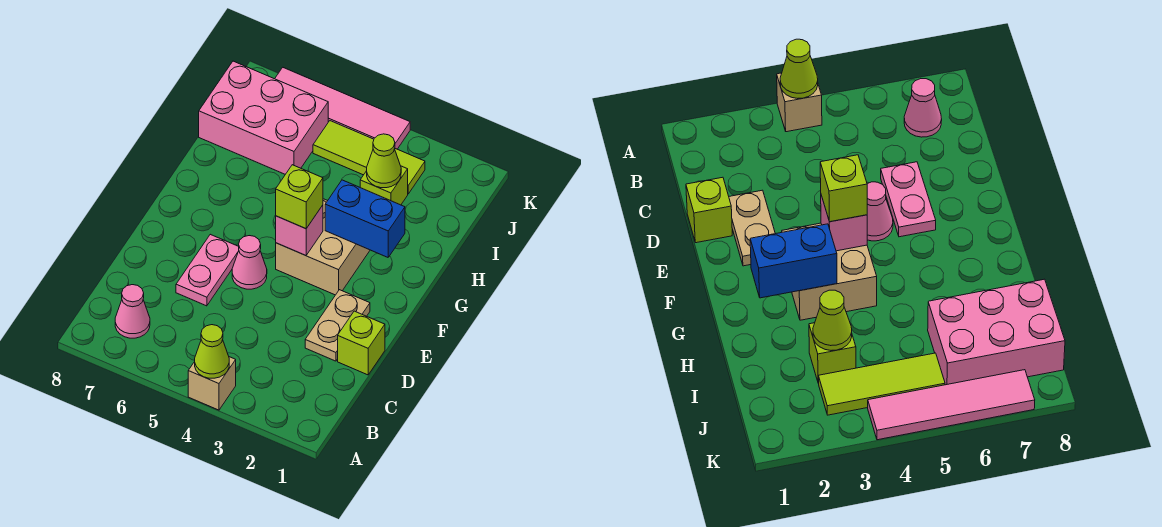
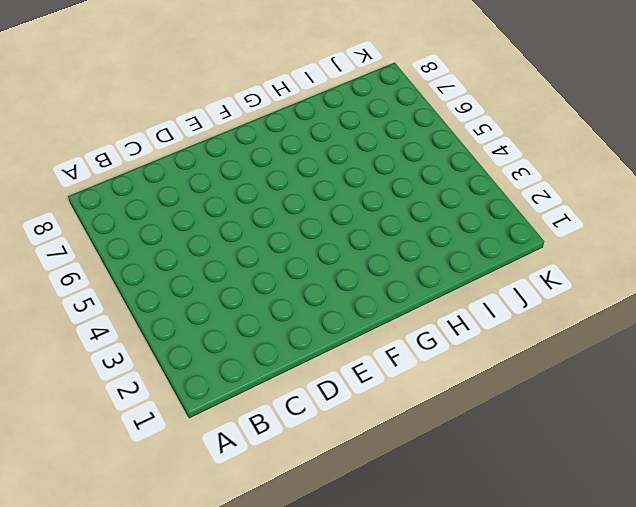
none -> tan brick A4 level 1
none -> pink cone B7 level 1
none -> lime brick D1 level 1

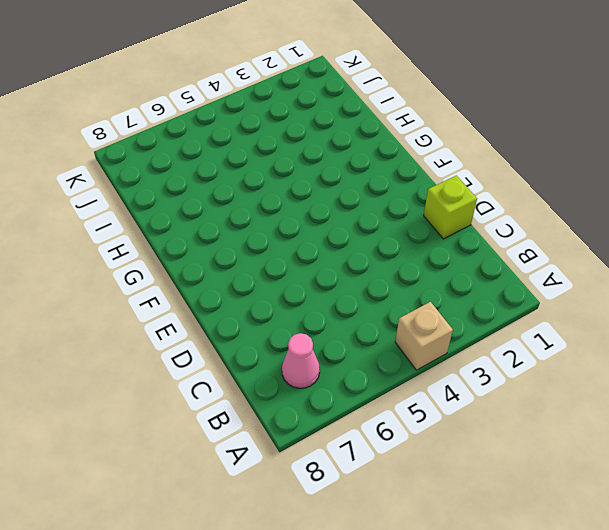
none -> tan plate D2:E2 level 1
none -> pink plate D6:E6 level 1
none -> pink cone E5 level 1

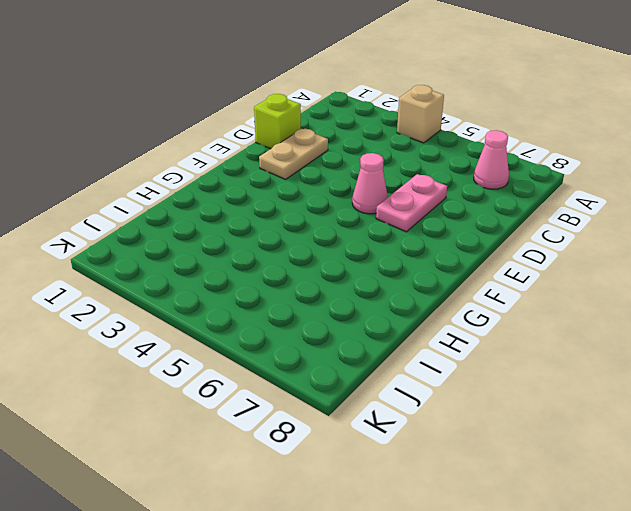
none -> tan brick F3:G4 level 1
none -> lime brick I3 level 1
none -> pink brick I6:J8 level 1

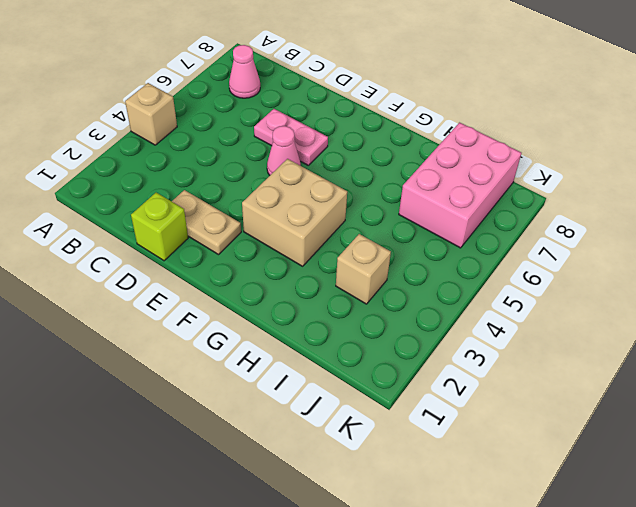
tan brick I3 level 1 -> lime brick I3 level 1
none -> lime tile J3:J5 level 1
none -> pink tile K4:K7 level 1
none -> lime cone A4 level 2

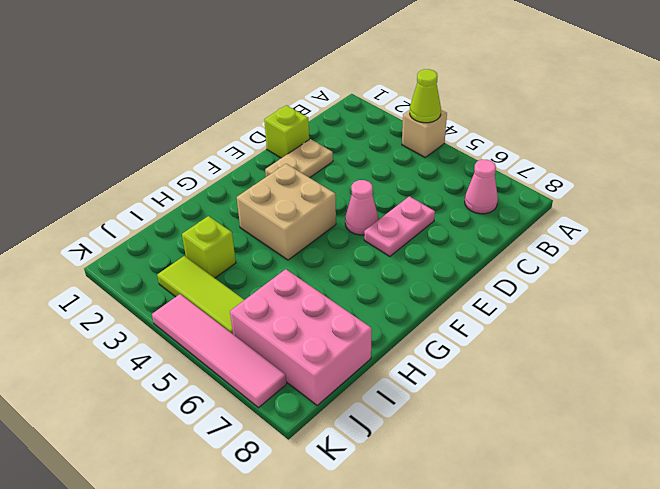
none -> pink brick F4 level 2
none -> blue brick G2:G3 level 2
none -> lime cone I3 level 2

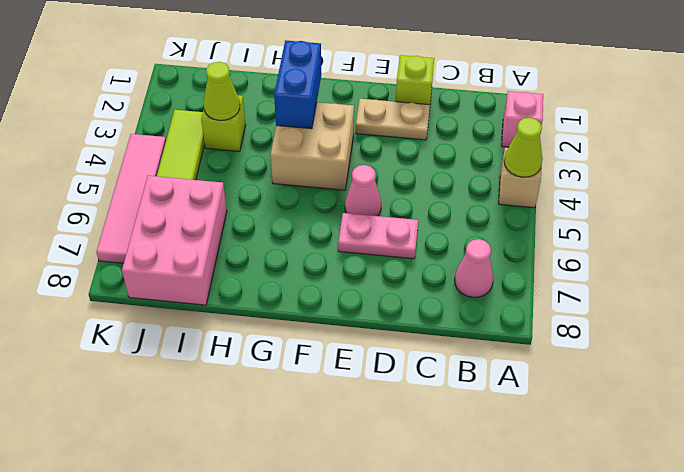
pink brick A2 level 1 -> pink brick F4 level 2
none -> lime brick F4 level 3

